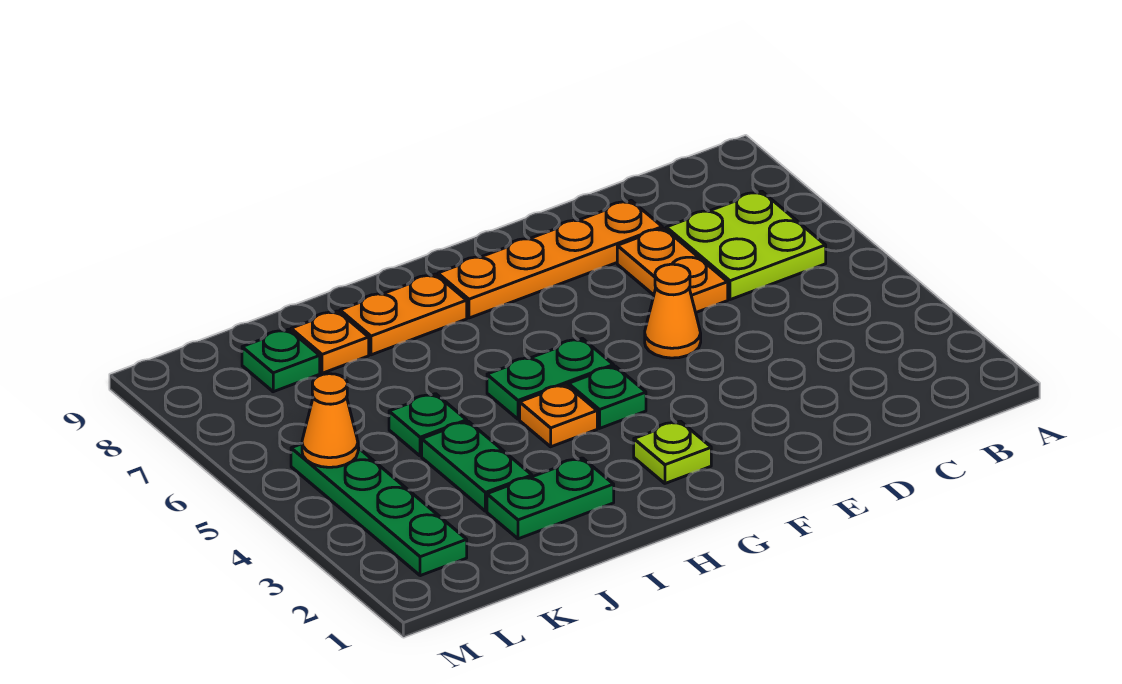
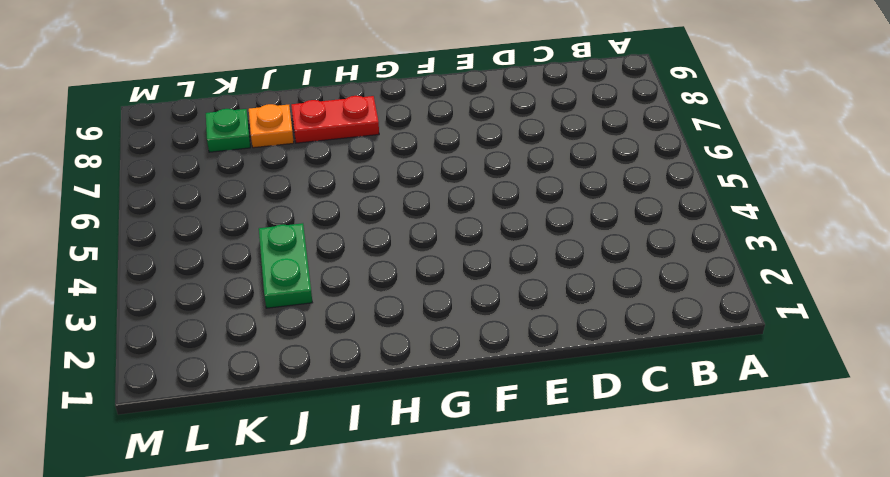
red plate H8:I8 level 1 -> orange plate H8:I8 level 1
none -> lime plate B6:C7 level 1
none -> orange plate D6:D7 level 1
none -> orange plate D8:G8 level 1

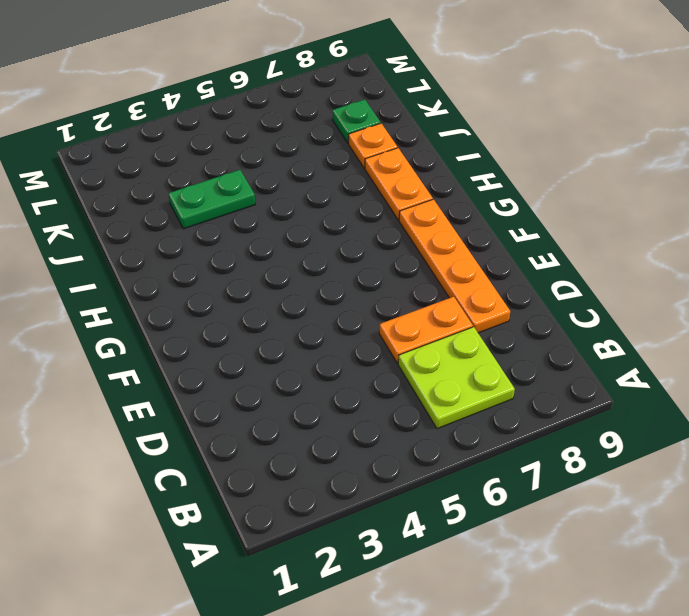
none -> orange cone E5 level 1
none -> lime plate G2 level 1
none -> green plate G4 level 1

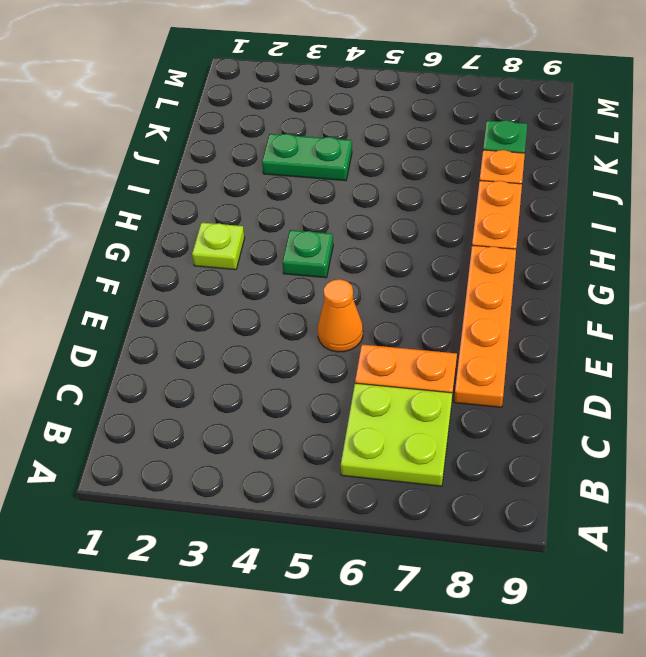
none -> green plate G5:H5 level 1
none -> orange plate H4 level 1
none -> green plate I2:J2 level 1

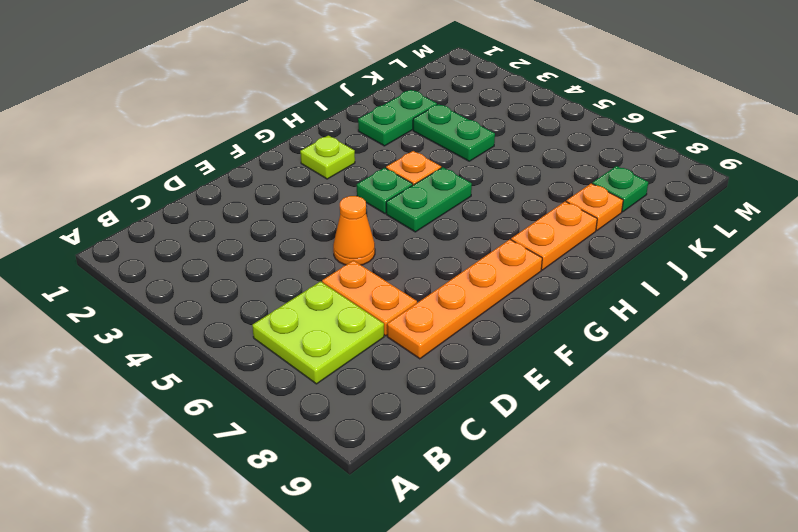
none -> green plate J5 level 1
none -> green plate L2:L5 level 1
none -> orange cone L5 level 2

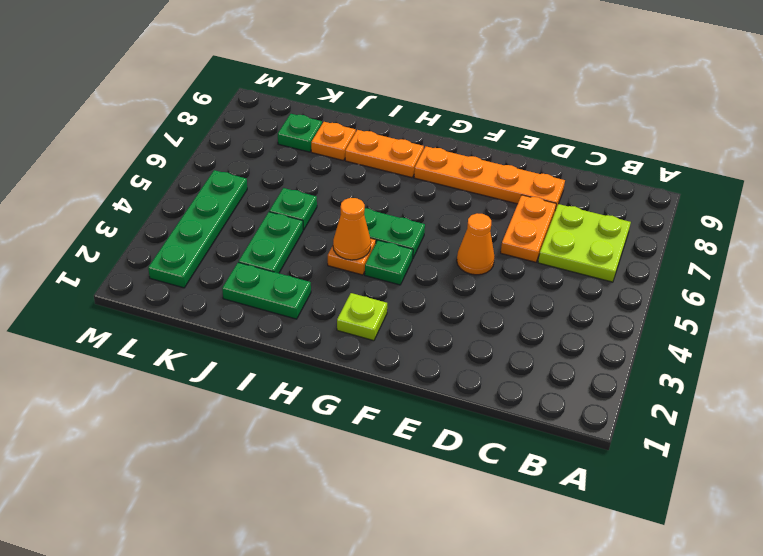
orange cone H4 level 2 -> orange cone L5 level 2

